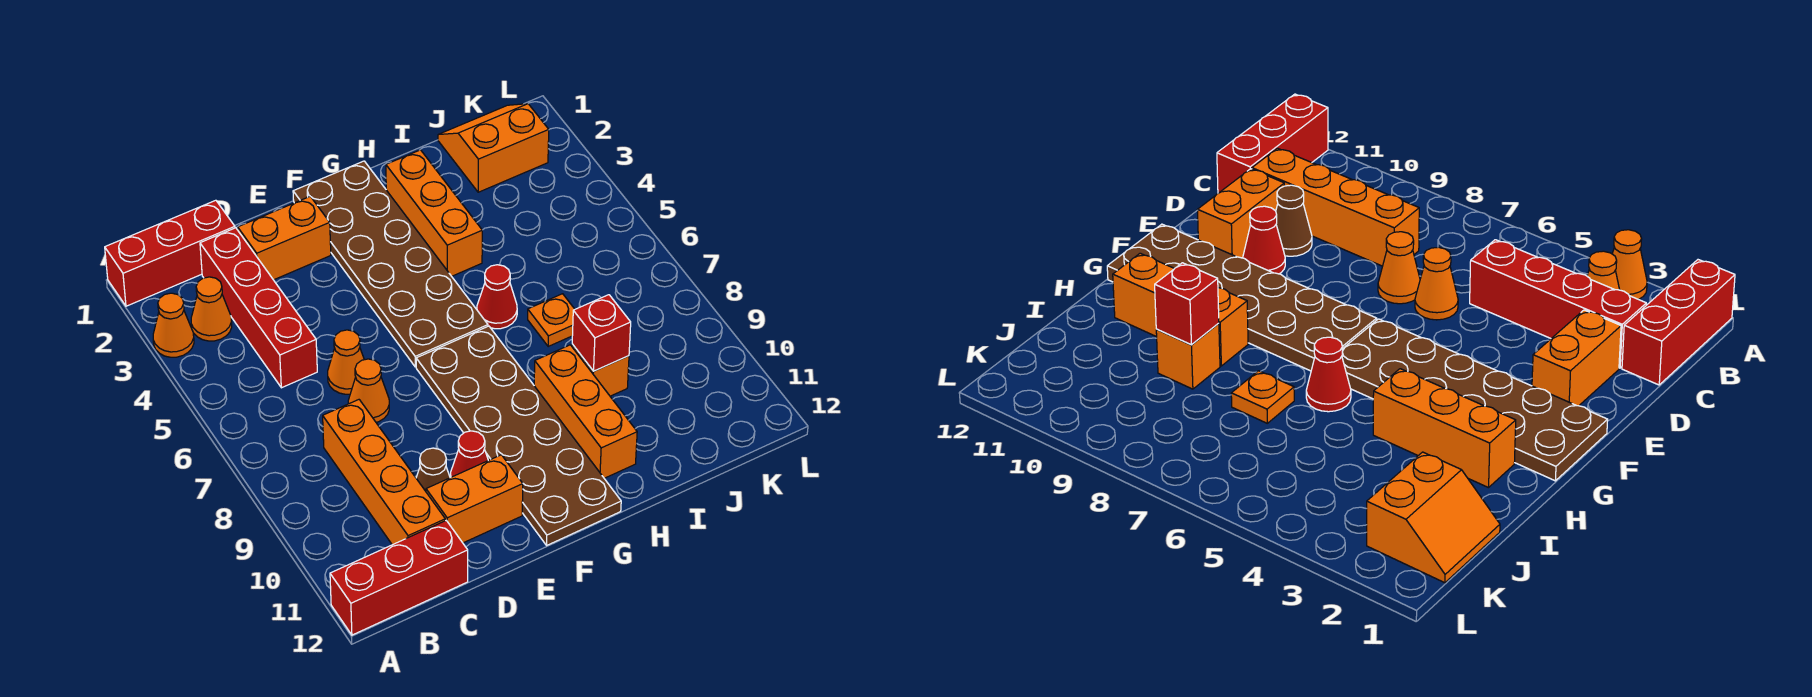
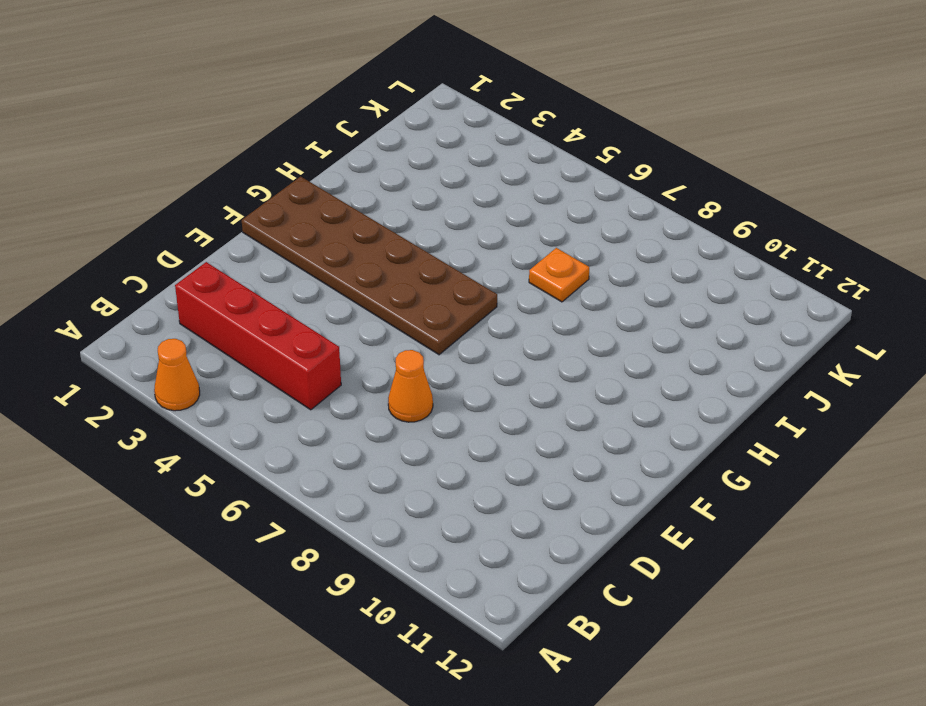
none -> red brick A1:C1 level 1
none -> red brick A12:C12 level 1
none -> orange cone B3 level 1

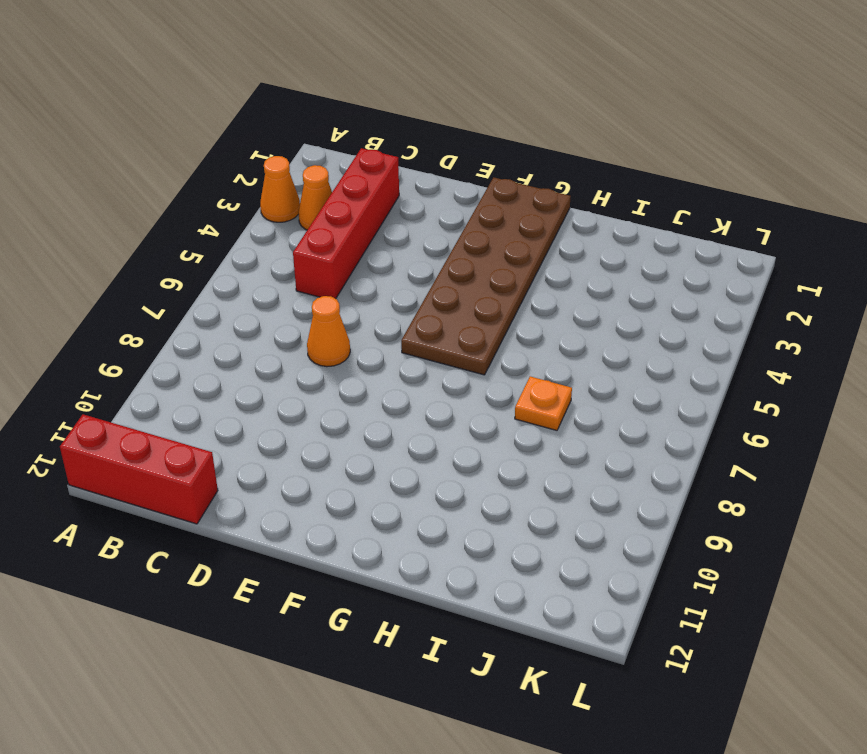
none -> red brick A1:C1 level 1
none -> orange brick C8:C11 level 1
none -> orange brick D2:E2 level 1

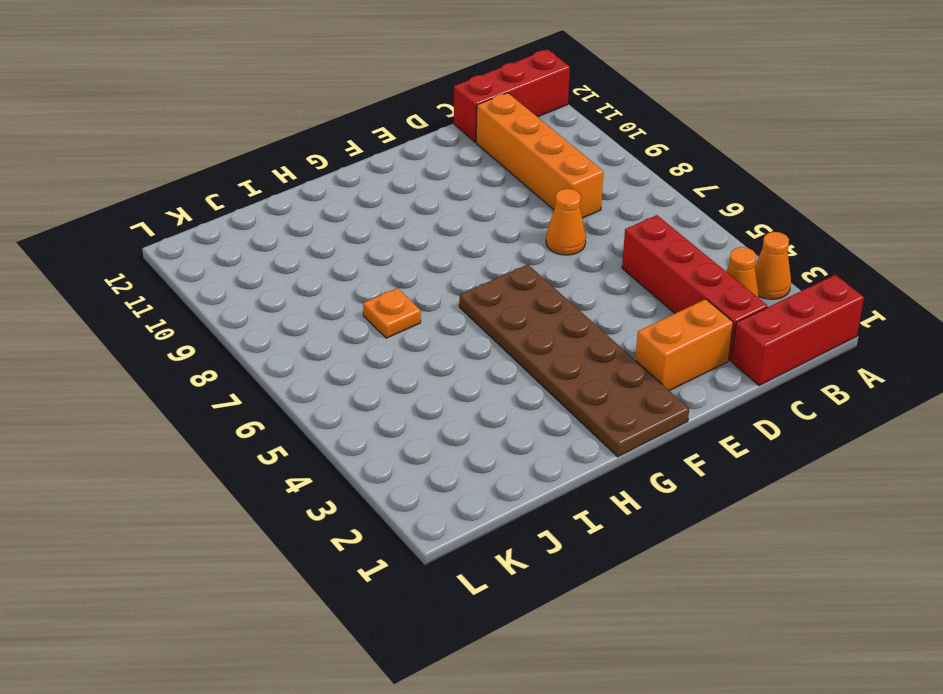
none -> orange cone D6 level 1
none -> brown cone D10 level 1
none -> orange brick D11:E11 level 1

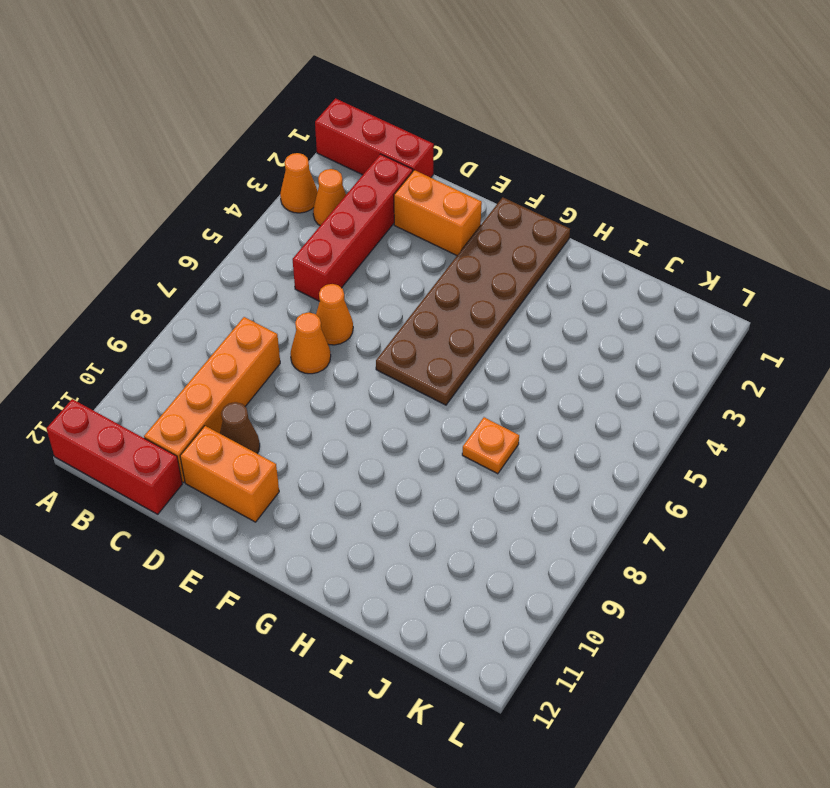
none -> red cone E10 level 1
none -> brown plate F7:G12 level 1
none -> orange brick H2:H4 level 1

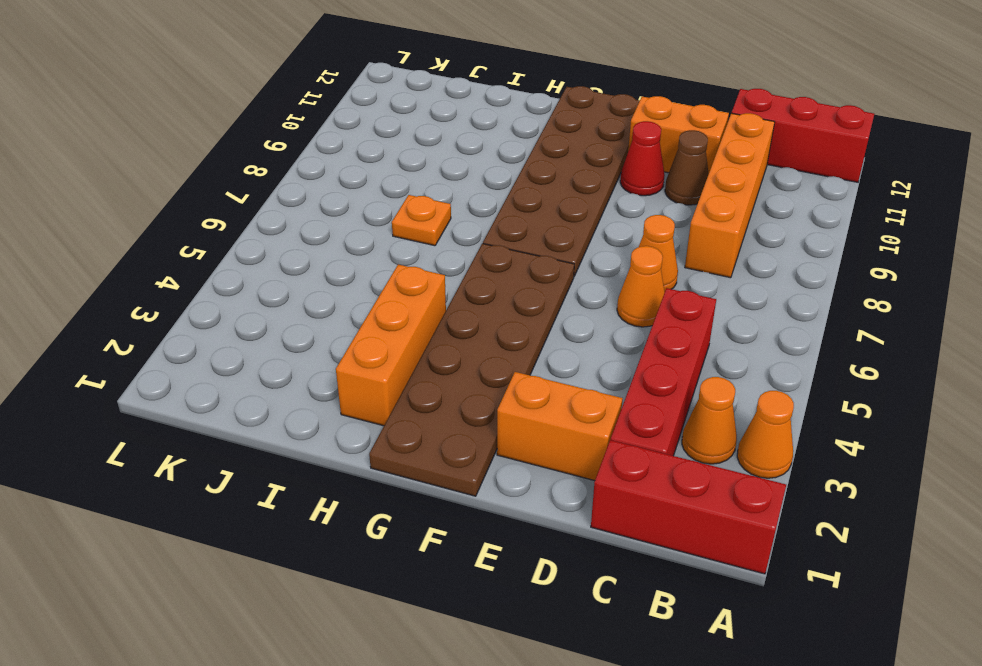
none -> red cone H6 level 1
none -> orange brick H9:H11 level 1
none -> orange brick I9 level 1

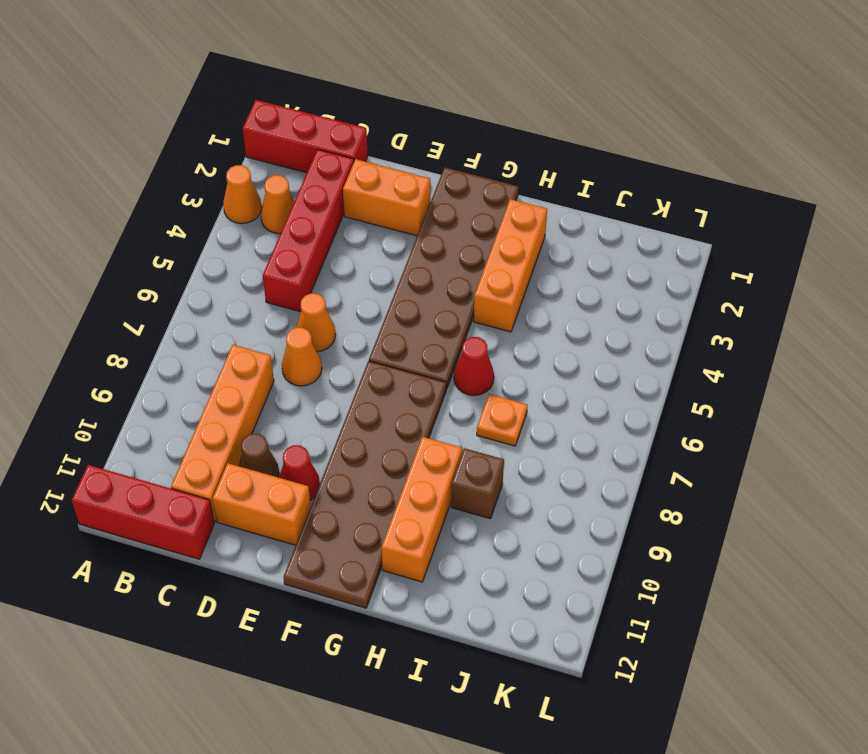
brown brick I9 level 1 -> orange brick I9 level 1
none -> orange slope J1:K2 level 1 top 2
none -> red brick I9 level 2

